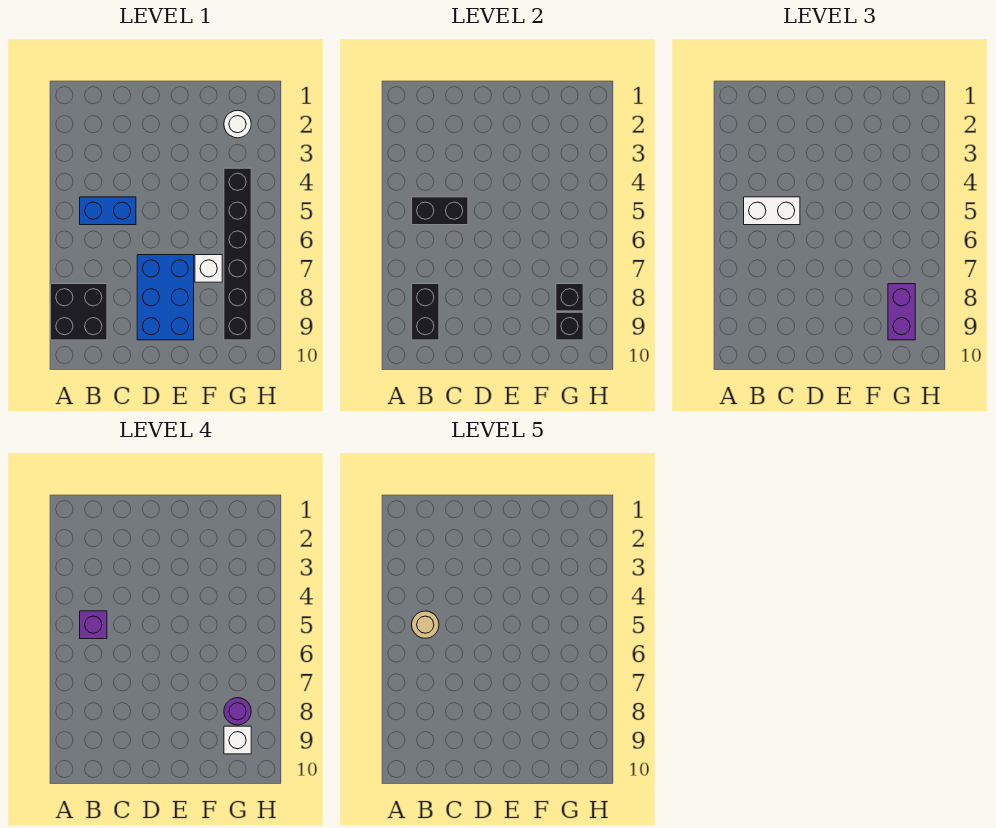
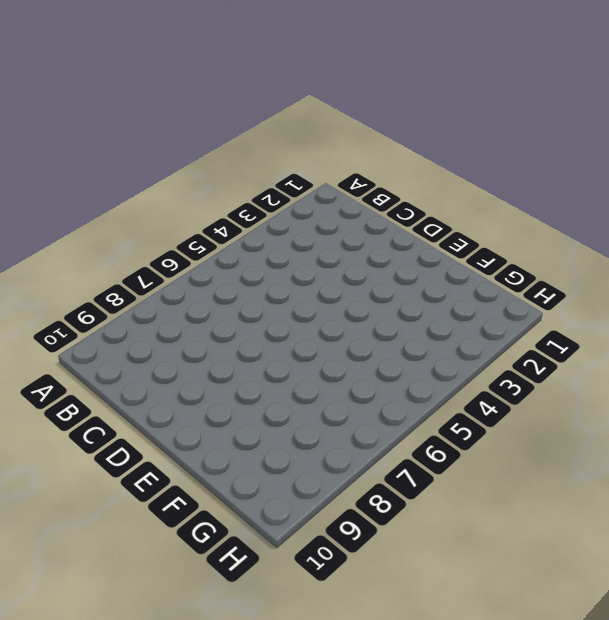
none -> black brick A8:B9 level 1
none -> blue brick B5:C5 level 1
none -> blue brick D7:E9 level 1

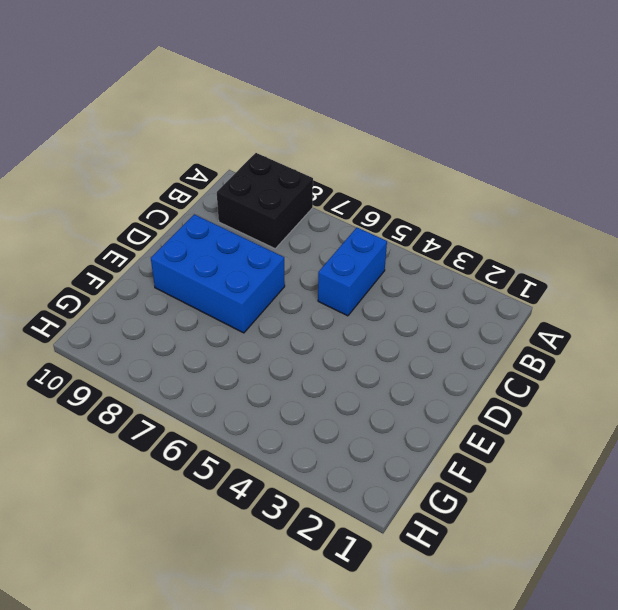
none -> white brick F7 level 1
none -> white round brick G2 level 1
none -> black brick G4:G9 level 1

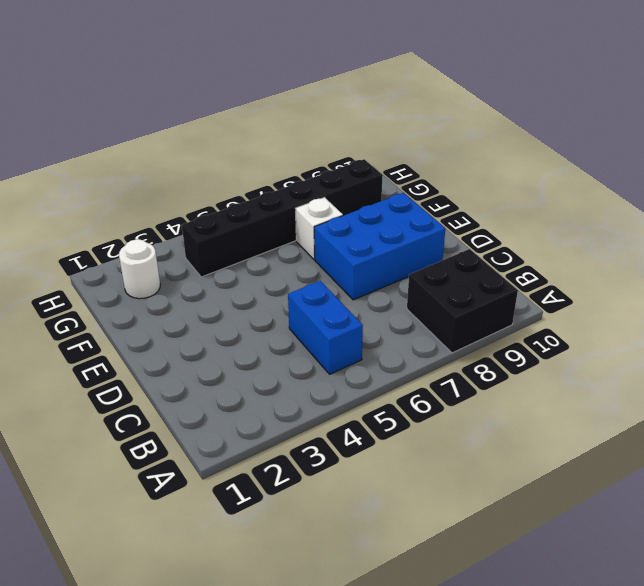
none -> black brick B5:C5 level 2
none -> black brick B8:B9 level 2
none -> black brick G8 level 2

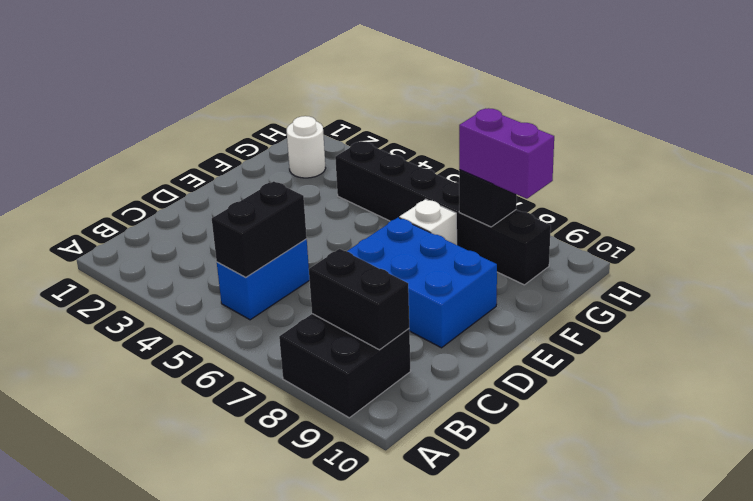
none -> black brick G9 level 2
none -> white brick B5:C5 level 3
none -> purple brick B5 level 4

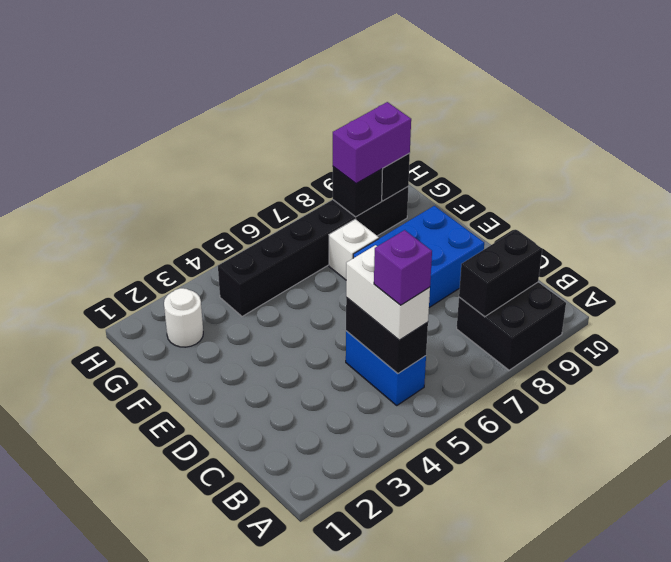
none -> purple round brick G8 level 4
none -> white brick G9 level 4
none -> tan round brick B5 level 5

